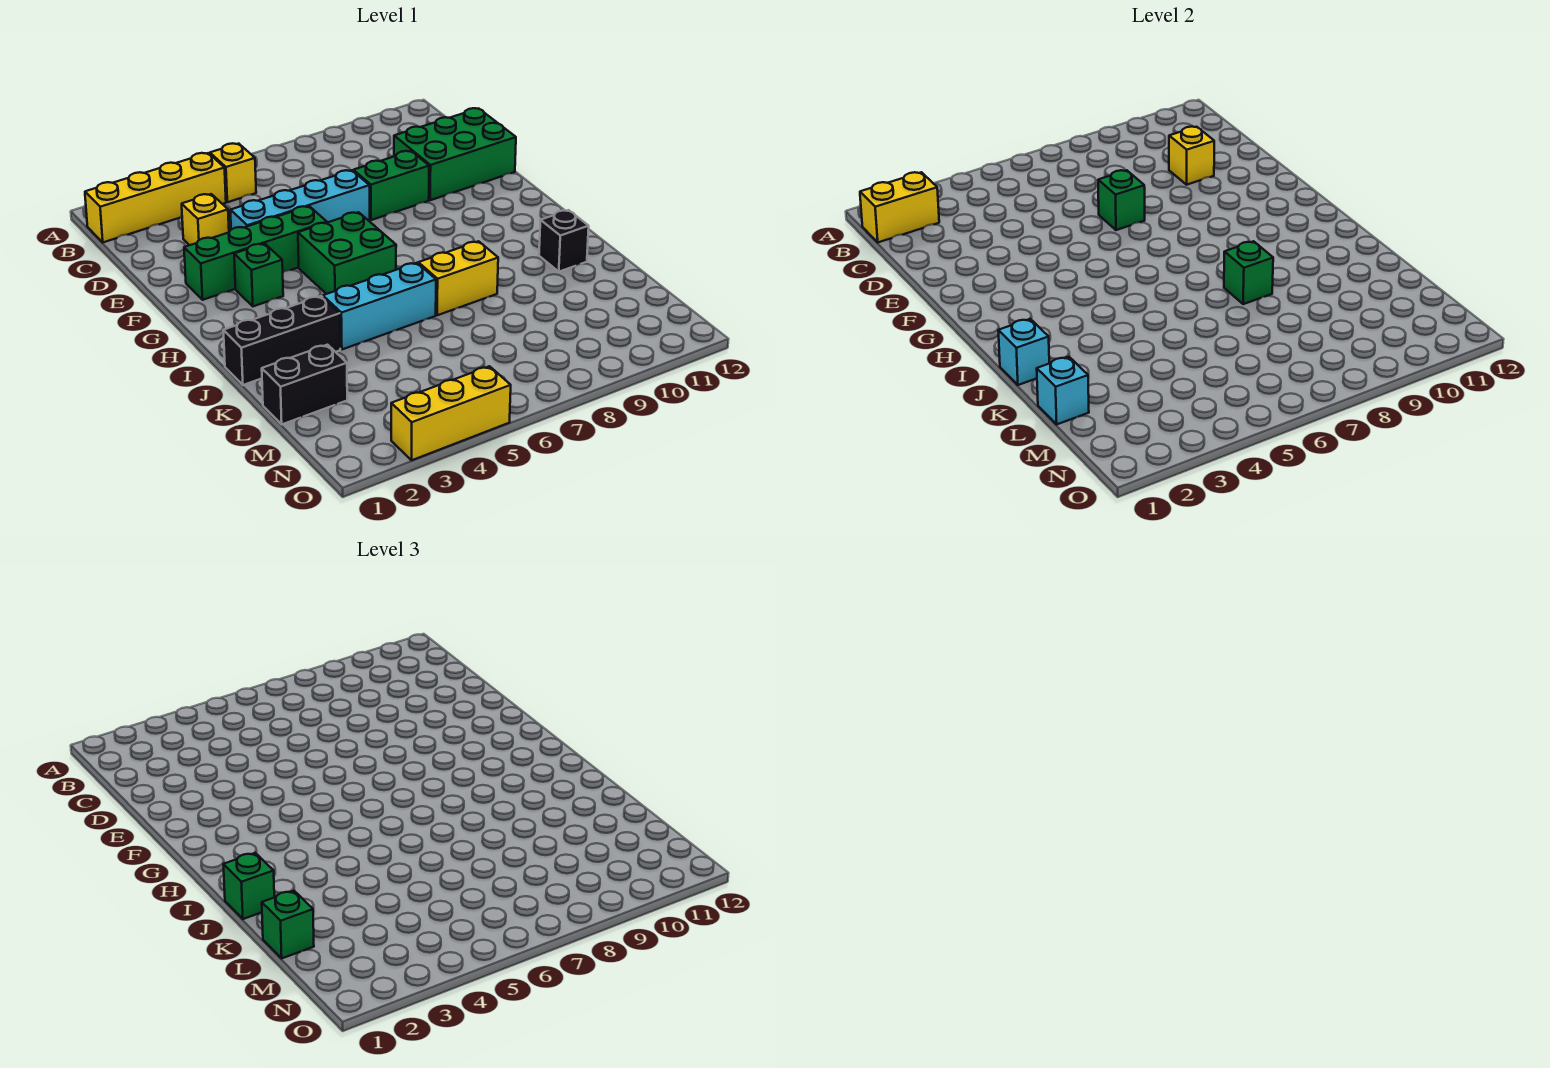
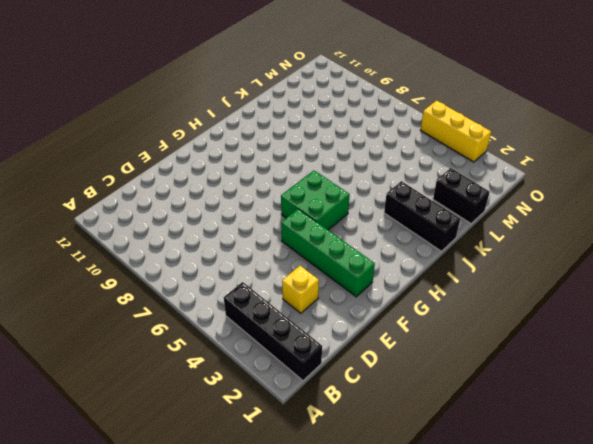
black brick B1:B4 level 1 -> yellow brick B1:B4 level 1
none -> yellow brick B5 level 1
none -> green brick D10:E12 level 1
none -> cyan brick E4:E7 level 1

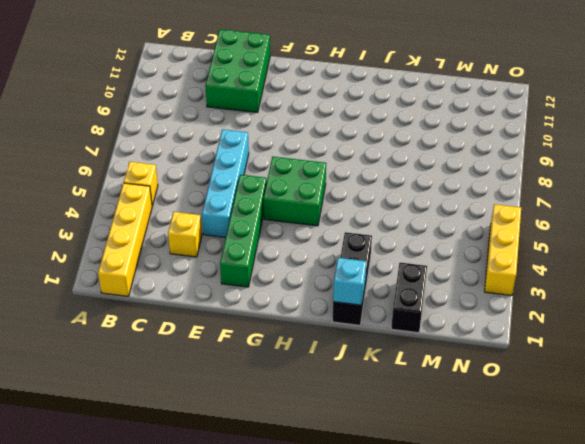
none -> green brick E8:E9 level 1
none -> green brick G3 level 1
none -> cyan brick J4:J6 level 1

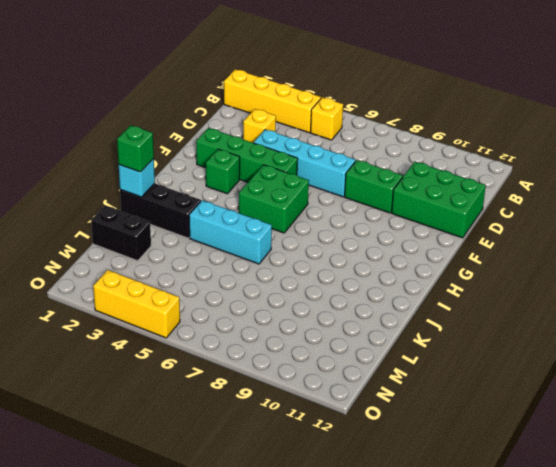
none -> yellow brick J7:J8 level 1
none -> black brick J11 level 1
none -> yellow brick B1:B2 level 2

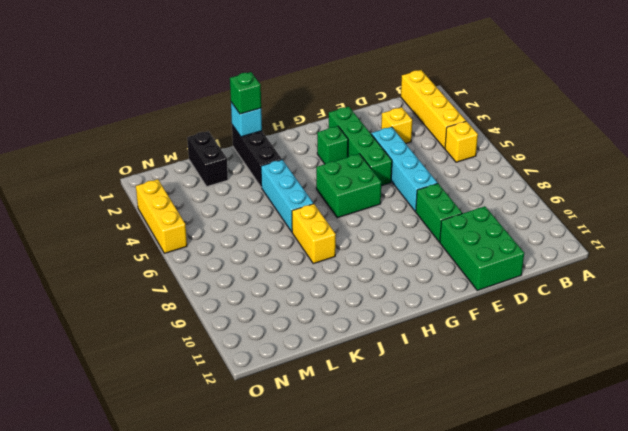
none -> black brick J11 level 1
none -> yellow brick B1:B2 level 2
none -> yellow brick D10 level 2

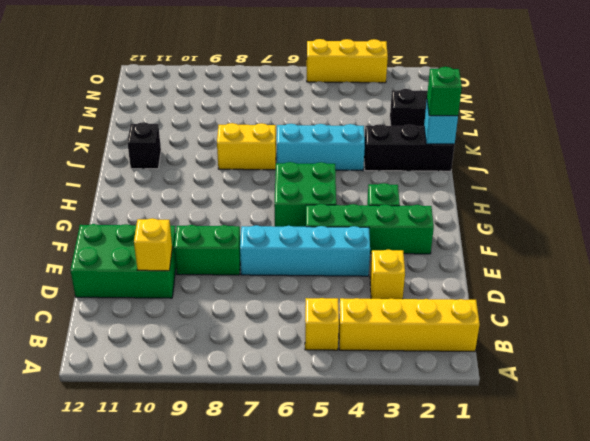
none -> yellow brick B1:B2 level 2
none -> green brick E7 level 2
none -> green brick J8 level 2

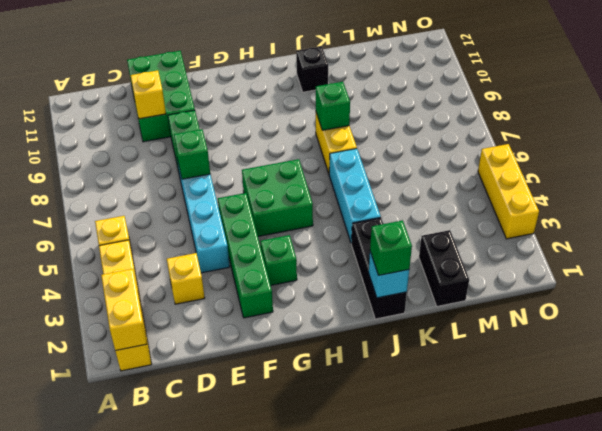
none -> cyan brick L1 level 2
none -> green brick L1 level 3

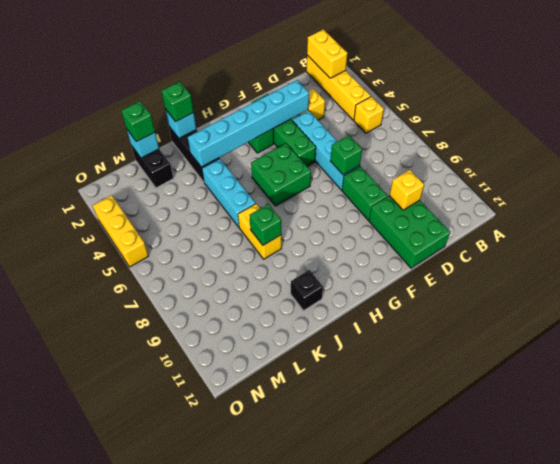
cyan brick E3:J3 level 2 -> none

